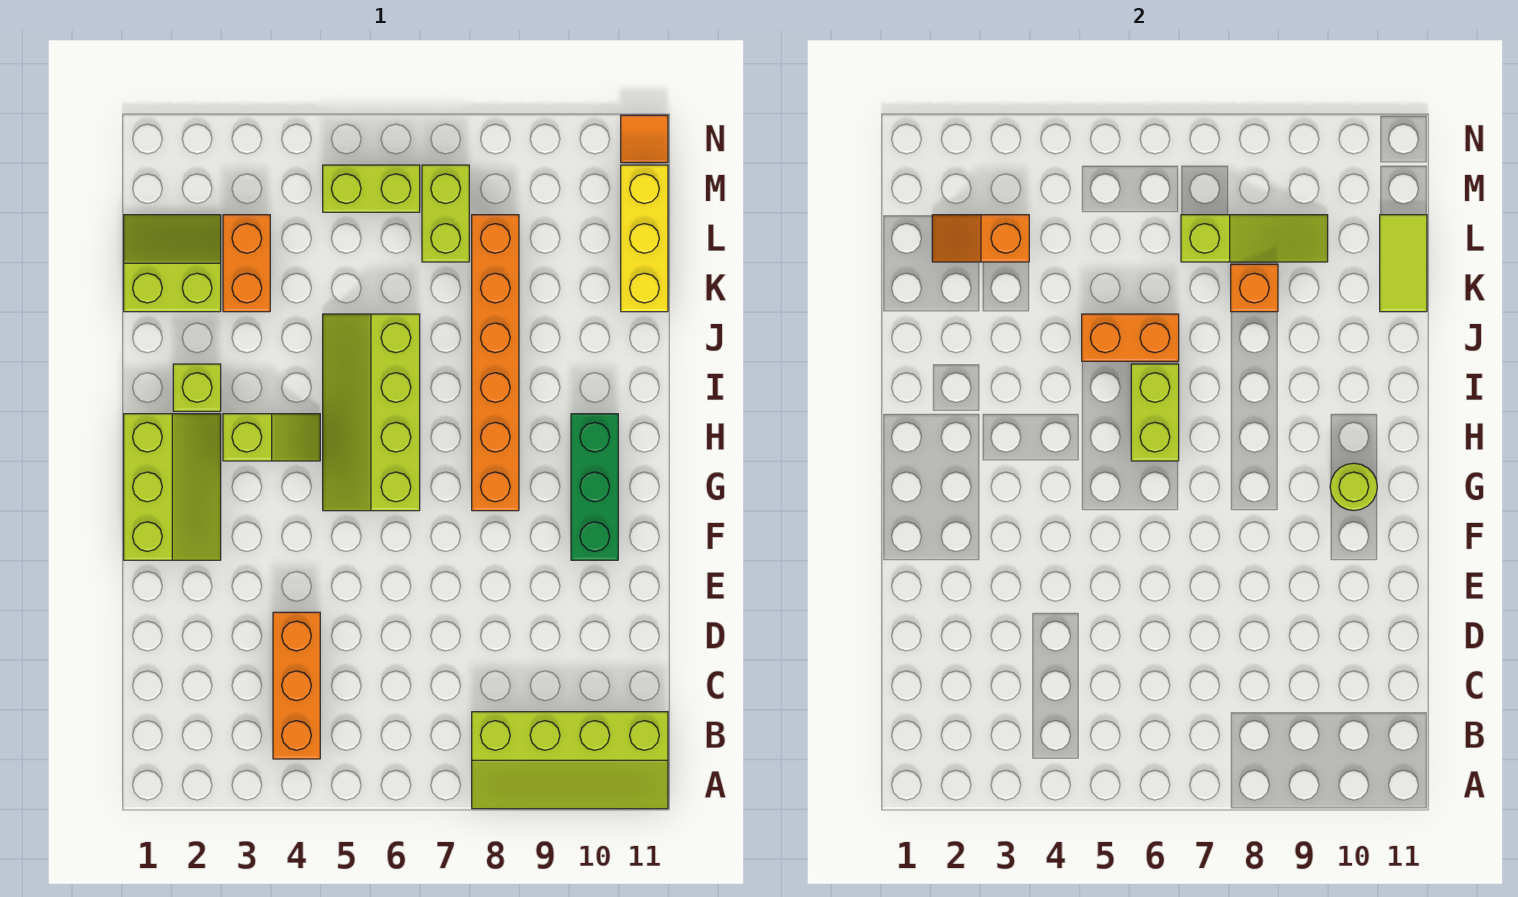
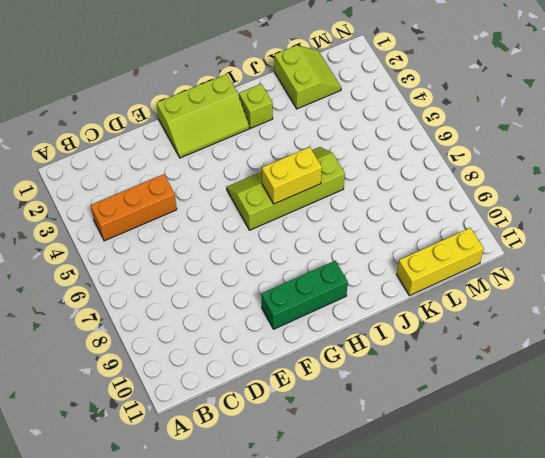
yellow brick H6:I6 level 2 -> lime brick H6:I6 level 2
none -> lime slope A8:B11 level 1 top B
none -> orange brick G8:L8 level 1
none -> lime slope H3:H4 level 1 top 3

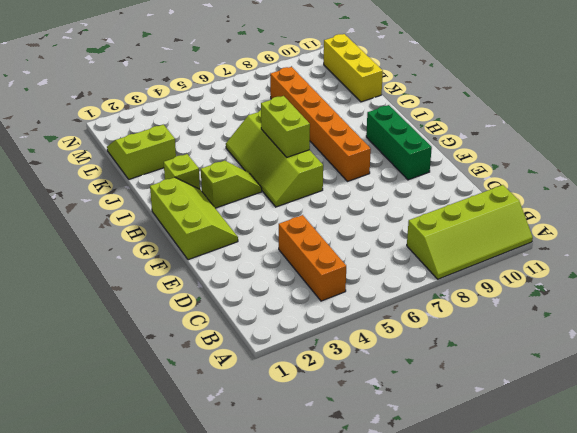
none -> orange brick K3:L3 level 1
none -> lime brick L7:M7 level 1
none -> lime brick M5:M6 level 1

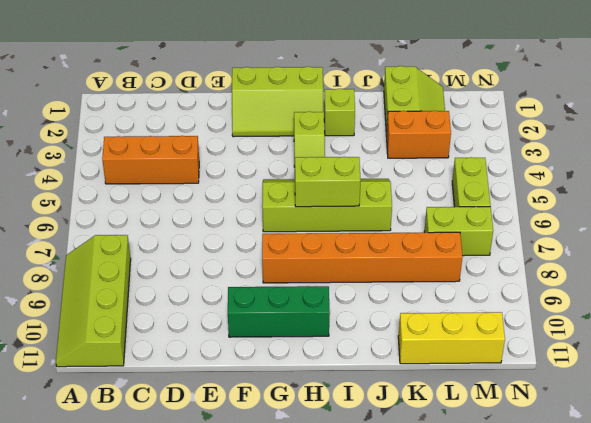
none -> orange tile N11 level 1
none -> lime round brick G10 level 2
none -> orange brick J5:J6 level 2

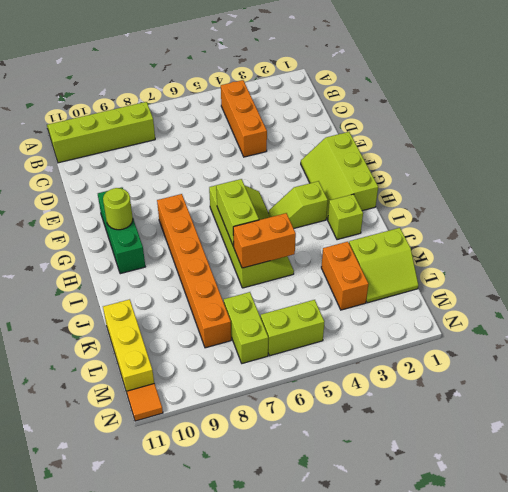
none -> orange brick K8 level 2
none -> lime tile K11:L11 level 2
none -> orange slope L2:L3 level 2 top 3

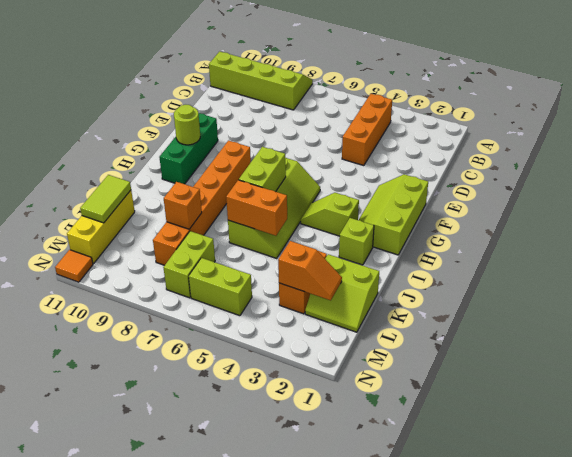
none -> lime slope L7:L9 level 2 top 7

